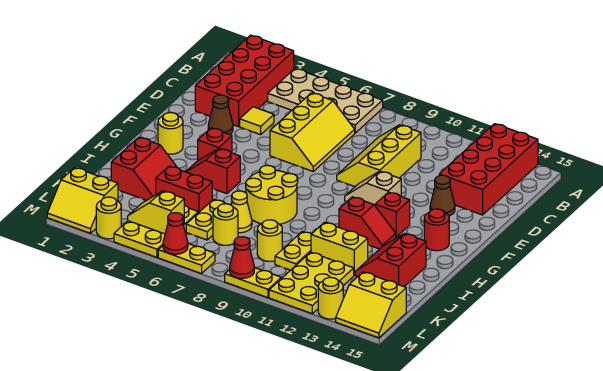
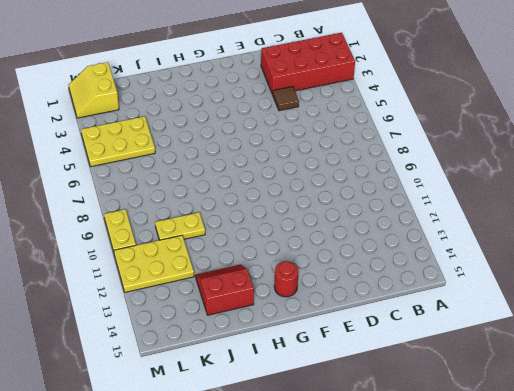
brown tile D4 level 1 -> yellow tile D4 level 1
none -> tan plate A4:B7 level 1
none -> red brick A13:D14 level 1
none -> yellow slope C6:E7 level 1 top 6
none -> yellow slope C9:E10 level 1 top 10

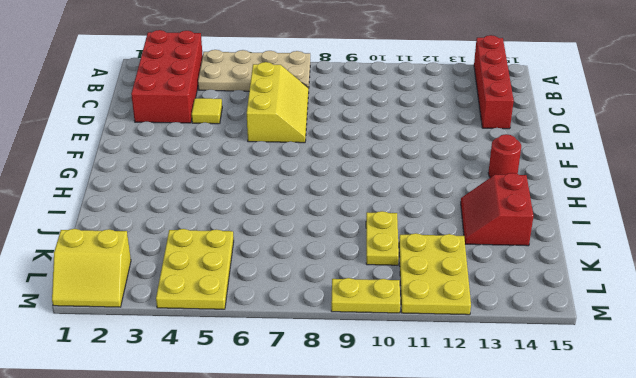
red brick A14:D14 level 1 -> red brick A13:D14 level 1
none -> yellow slope C9:E10 level 1 top 10
none -> brown cone E3 level 1
none -> brown cone E13 level 1
none -> tan slope F10:F11 level 1 top 11

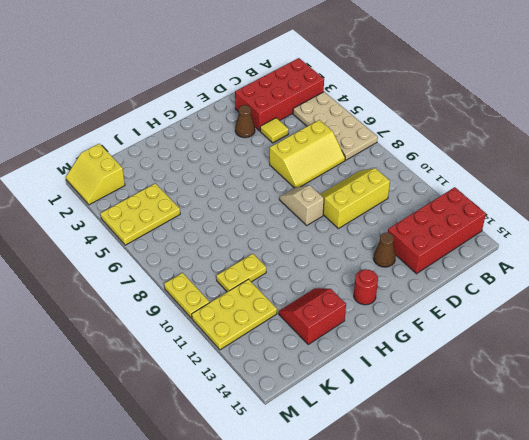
tan slope F8:F9 level 1 top 9 -> tan slope F10:F11 level 1 top 11
none -> yellow round brick G2 level 1
none -> red brick G4 level 1
none -> red brick G12 level 1
none -> red slope H4:H5 level 1 top 5

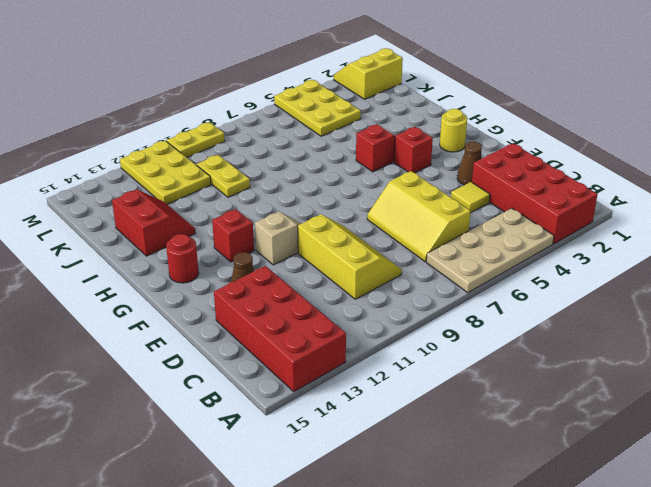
none -> yellow round brick H7:I8 level 1
none -> red slope H11:H12 level 1 top 11
none -> red slope I2:J3 level 1 top 2
none -> red brick J4:J5 level 1

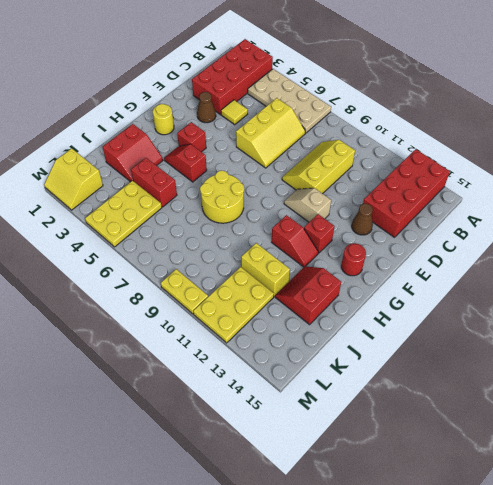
none -> yellow plate J6:K6 level 1
none -> yellow cone J7 level 1
none -> yellow plate J10:K10 level 1
none -> yellow round brick K7 level 1

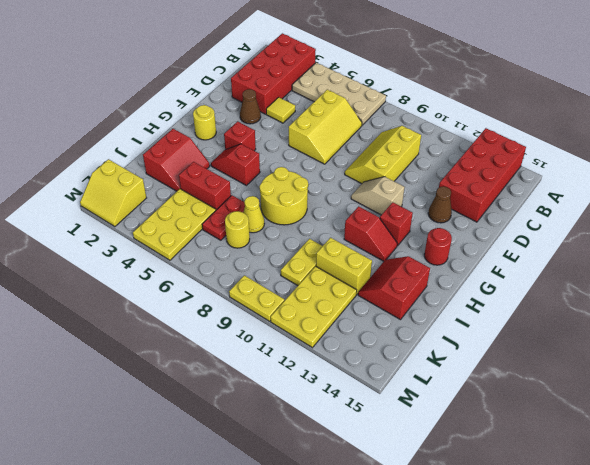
red plate J6:K6 level 1 -> yellow plate J6:K6 level 1
none -> yellow round brick K9 level 1
none -> yellow slope L14:M15 level 1 top L
none -> yellow round brick M3 level 1
none -> yellow plate M6:M7 level 1

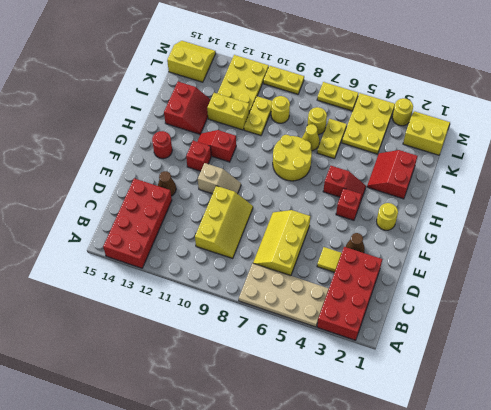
none -> red brick J4:J5 level 1
none -> yellow round brick M13 level 1
none -> yellow slope L4:L5 level 2 top 5
none -> red cone M6 level 2

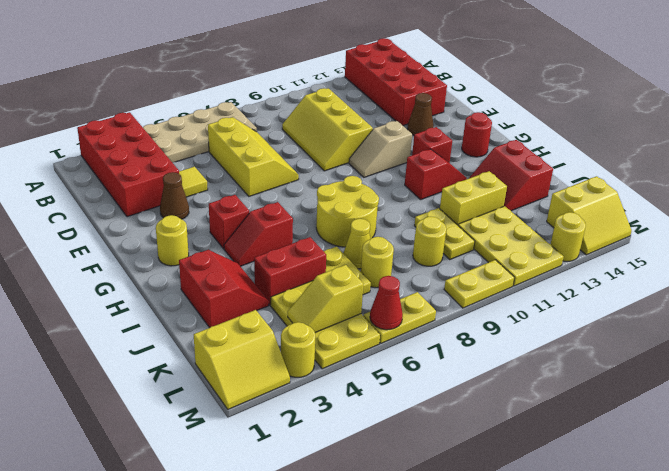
none -> red cone M9 level 2

